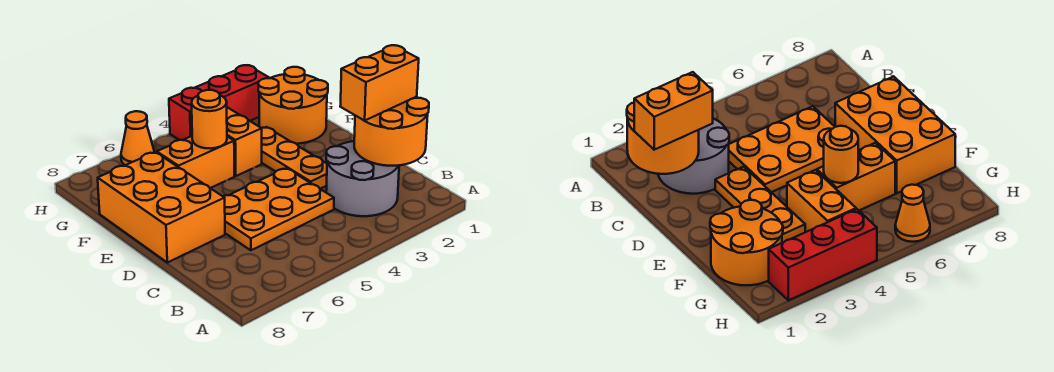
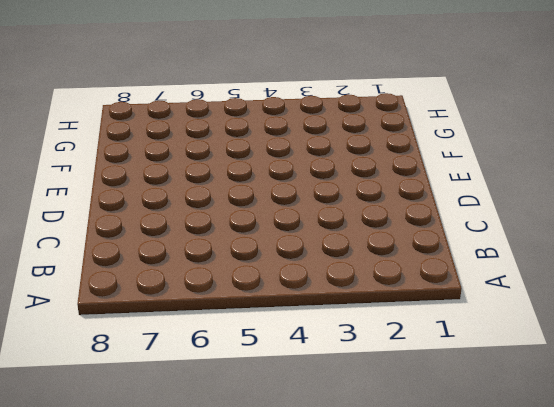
none -> grey round brick B2:C3 level 1
none -> orange plate C4:D6 level 1
none -> orange plate D3:F3 level 1

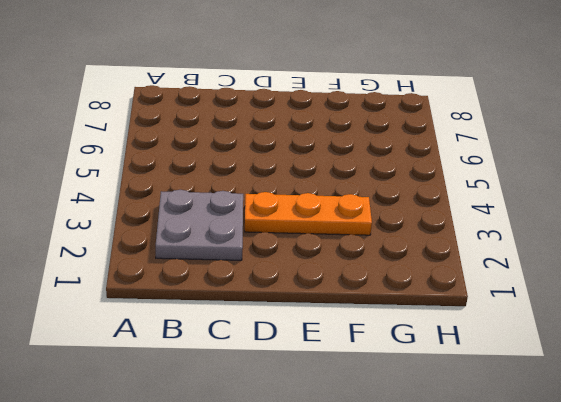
grey plate B2:C3 level 1 -> grey round brick B2:C3 level 1
none -> orange plate C4:D6 level 1
none -> orange brick D7:F8 level 1
none -> orange round brick F1:G2 level 1

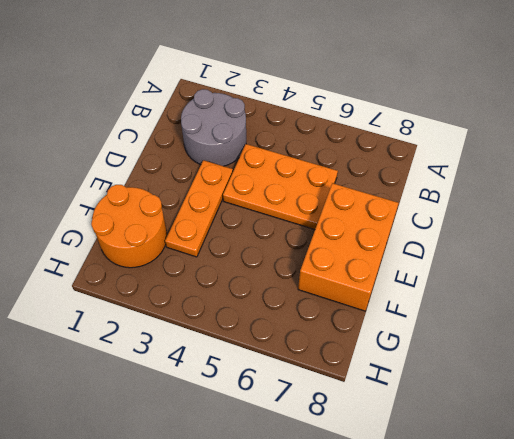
none -> orange brick F4:G4 level 1
none -> orange brick F5:F6 level 1
none -> red brick H2:H4 level 1

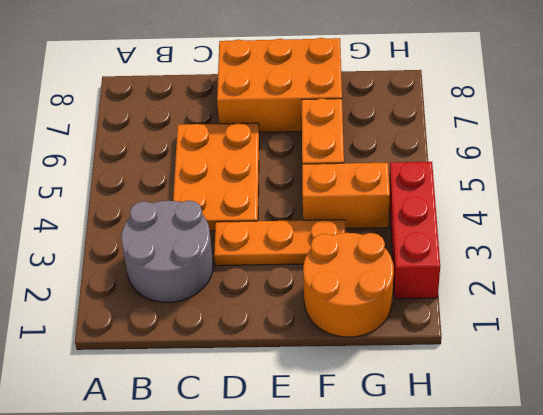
none -> orange cone H6 level 1
none -> orange round brick B1:C2 level 2
none -> orange round brick F5 level 2

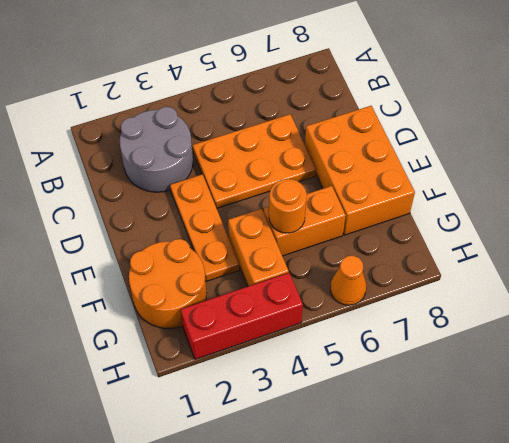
none -> orange round brick B1:C2 level 2
none -> orange brick C1:C2 level 3

